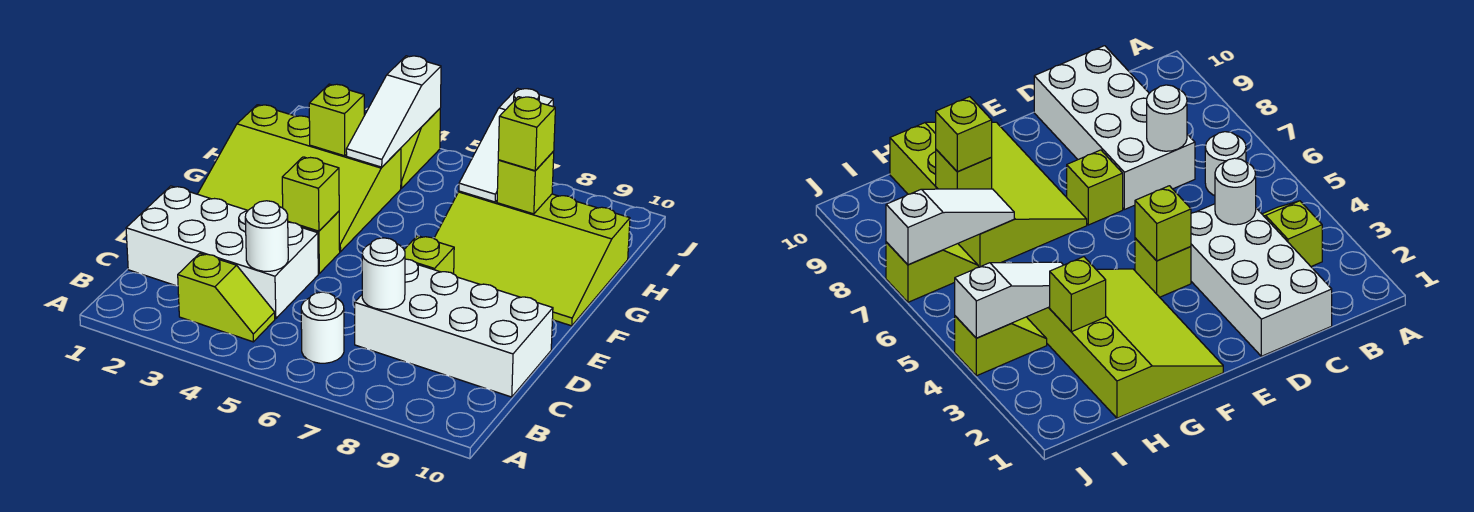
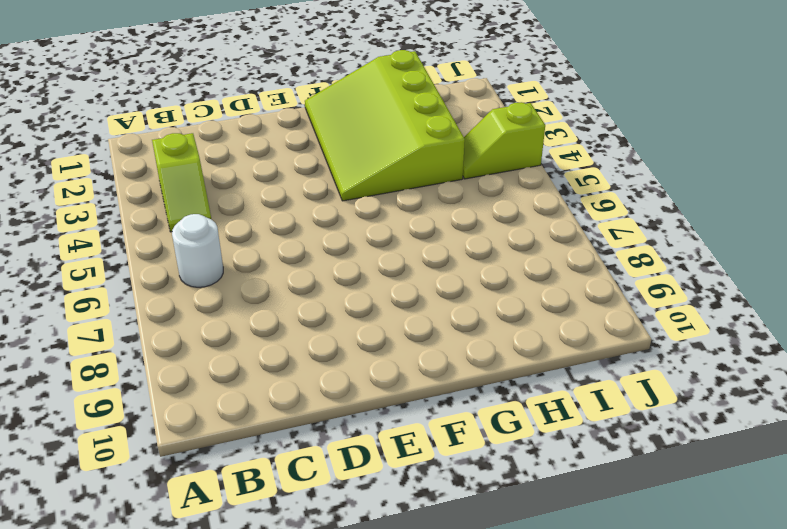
none -> white brick C1:D4 level 1
none -> white brick C7:D10 level 1
none -> lime brick E4 level 1

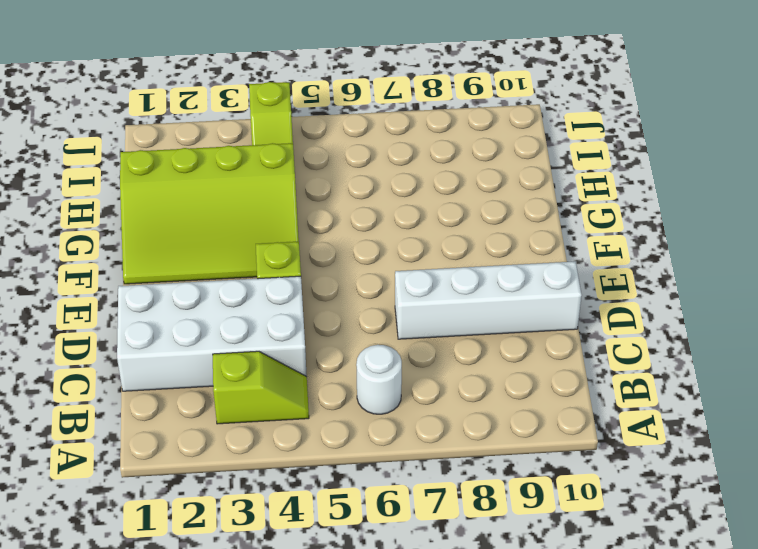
white brick D7:D10 level 1 -> white brick C7:D10 level 1
none -> lime brick E7 level 1
none -> lime slope F7:H10 level 1 top H
none -> lime slope I7:J7 level 1 top J

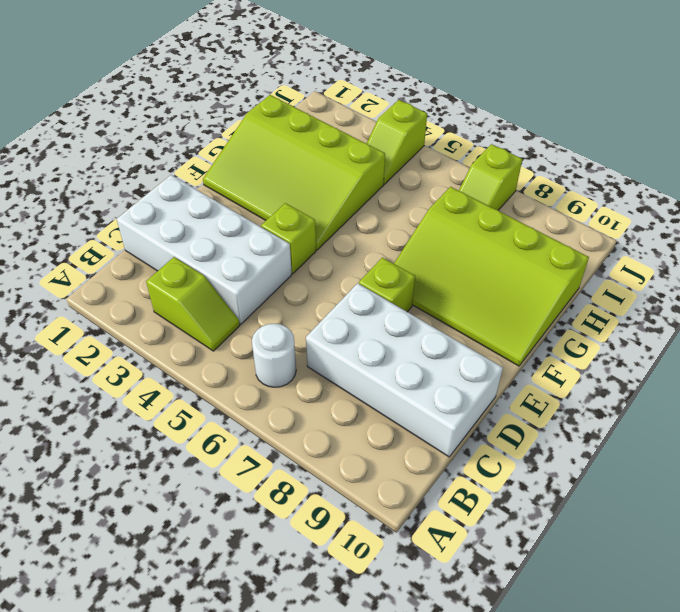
none -> white round brick C4 level 2
none -> white round brick C7 level 2
none -> lime brick E4 level 2

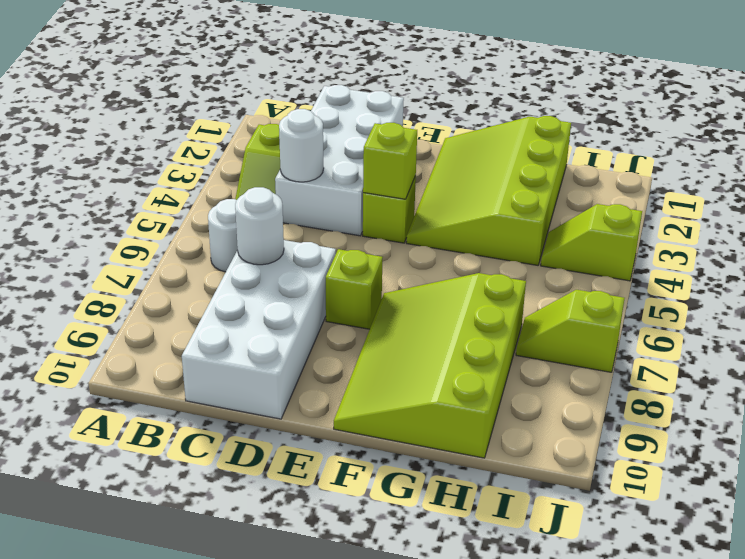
none -> lime brick H3 level 2
none -> white slope H4:J4 level 2 top J
none -> white slope H7:J7 level 2 top J

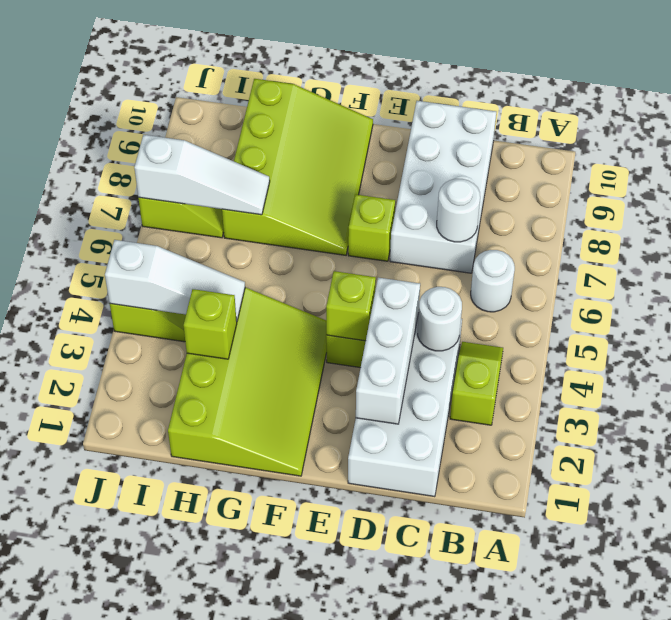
white brick D2:D4 level 2 -> none
none -> lime brick H8 level 2
none -> lime brick H8 level 3

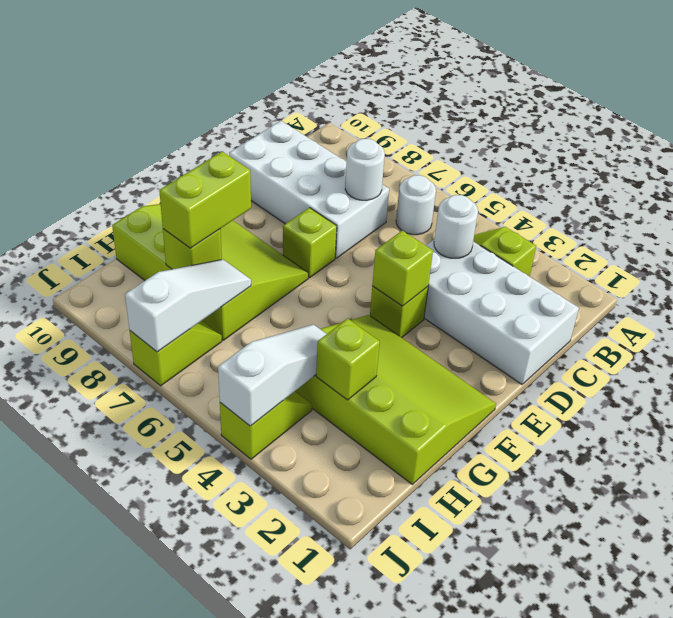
lime brick G8:H8 level 3 -> lime brick H8 level 3

